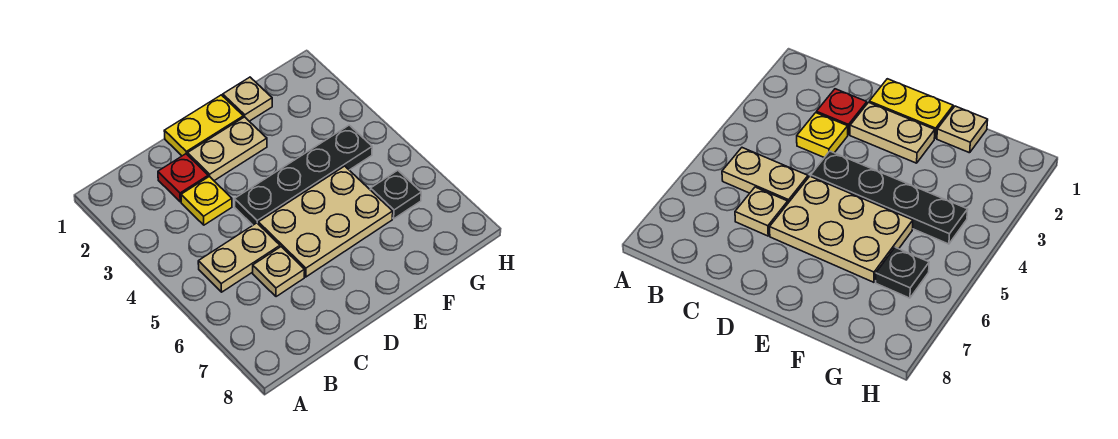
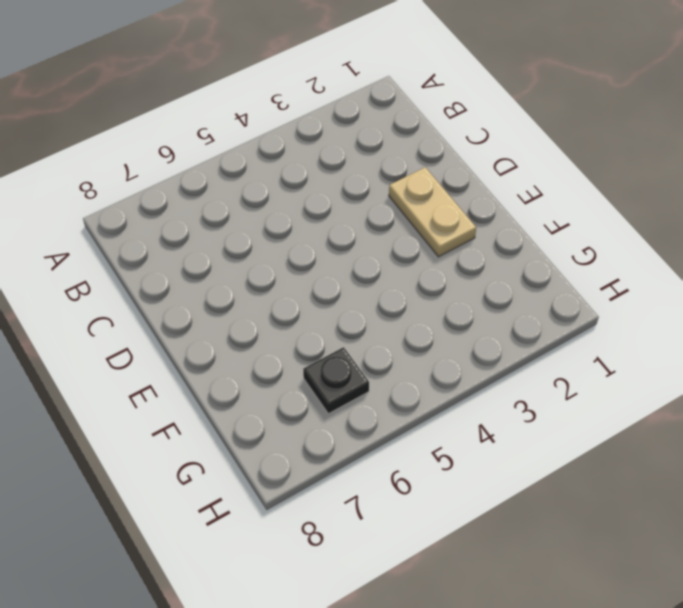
none -> tan plate B5:C5 level 1
none -> red plate C2 level 1

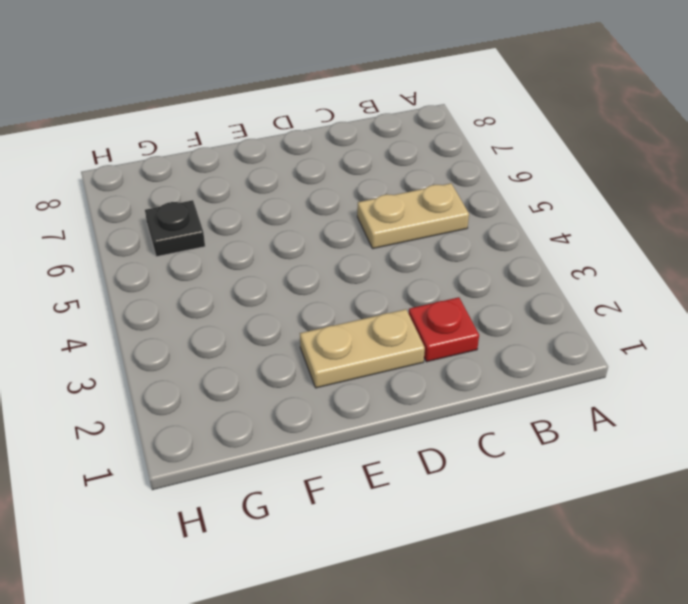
none -> yellow plate C3 level 1
none -> tan plate C6 level 1

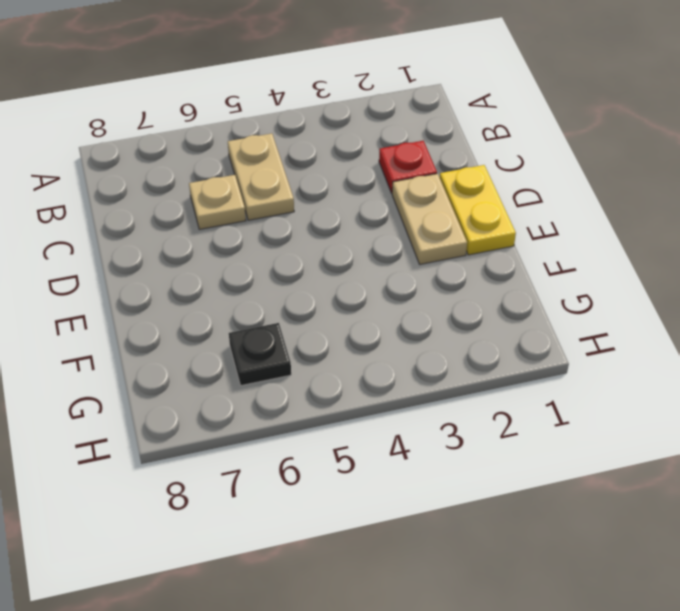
none -> yellow plate C3 level 1
none -> black plate D4:G4 level 1

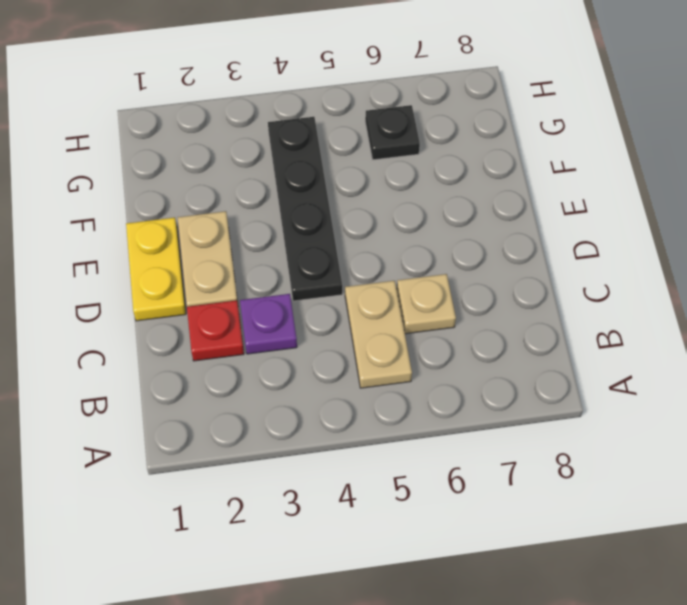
purple plate C3 level 1 -> yellow plate C3 level 1
none -> tan plate D5:F6 level 1
none -> tan plate F1 level 1

